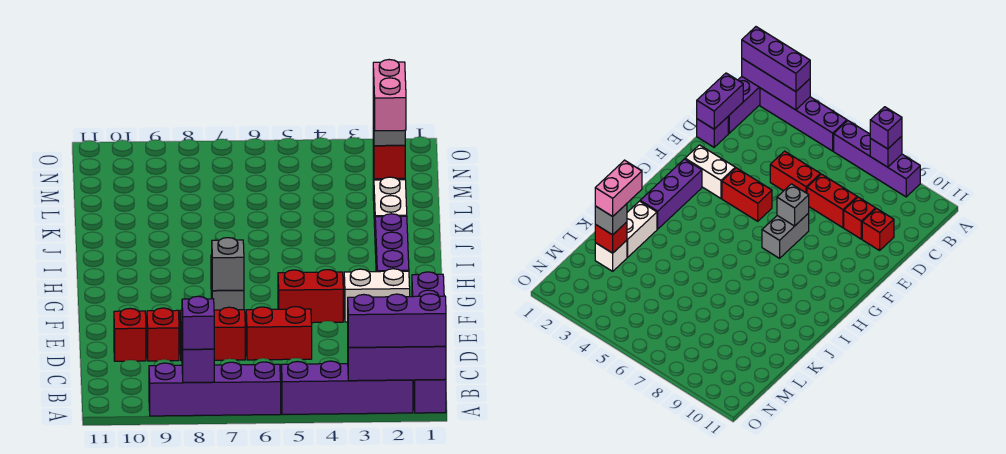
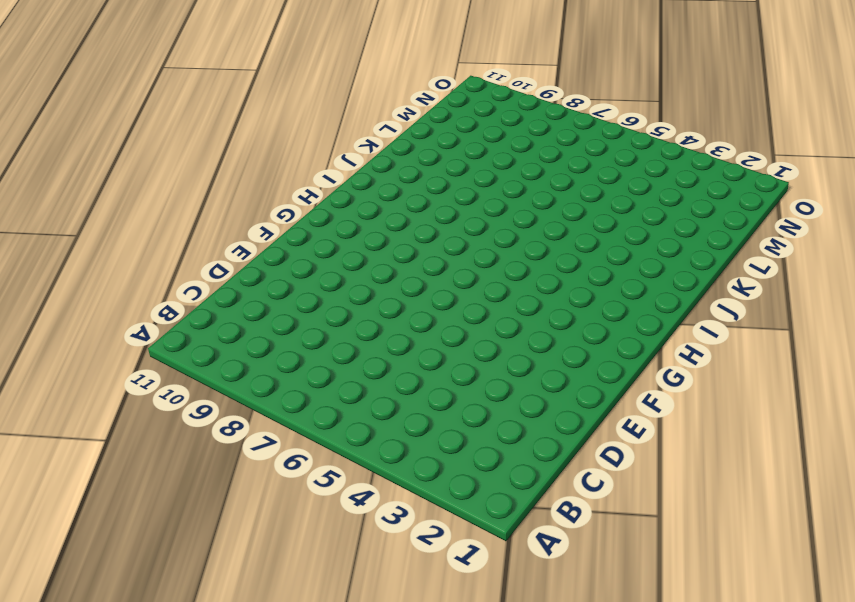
none -> purple brick A1:C1 level 1
none -> purple brick A2:A5 level 1
none -> purple brick A6:A9 level 1

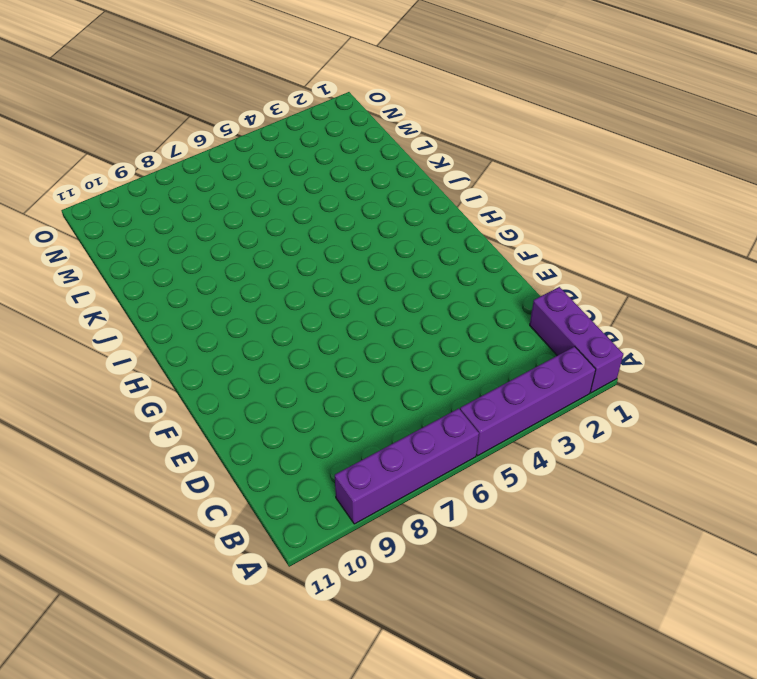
none -> purple brick D1 level 1
none -> red brick D5:D6 level 1
none -> red brick D7:D8 level 1

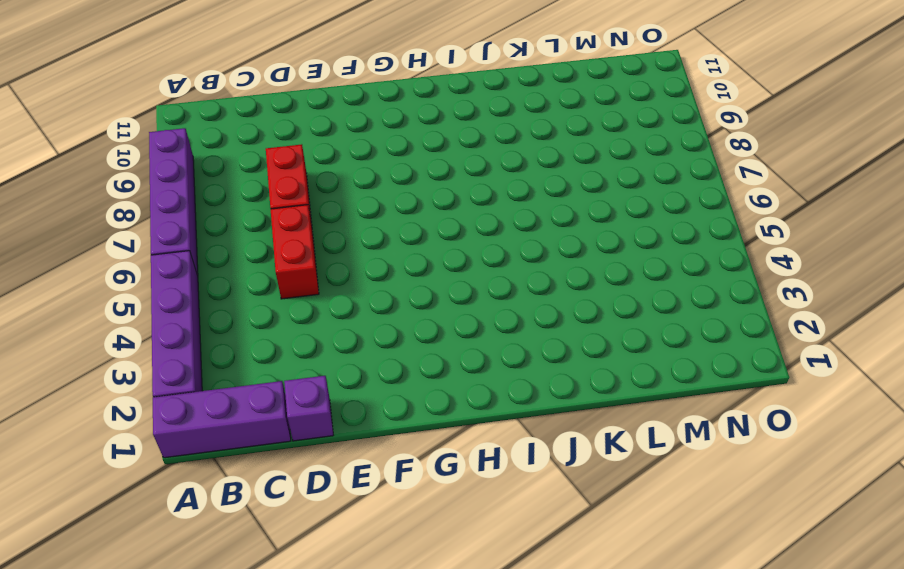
none -> red brick D9 level 1
none -> red brick D10 level 1
none -> white brick F2:F3 level 1

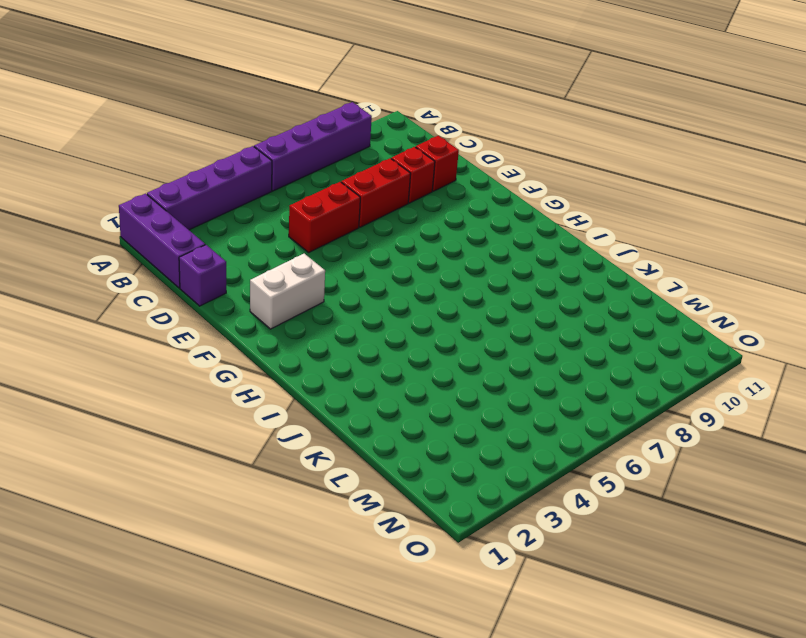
none -> red brick F4:F5 level 1
none -> grey brick F7:G7 level 1
none -> purple brick G2:I2 level 1

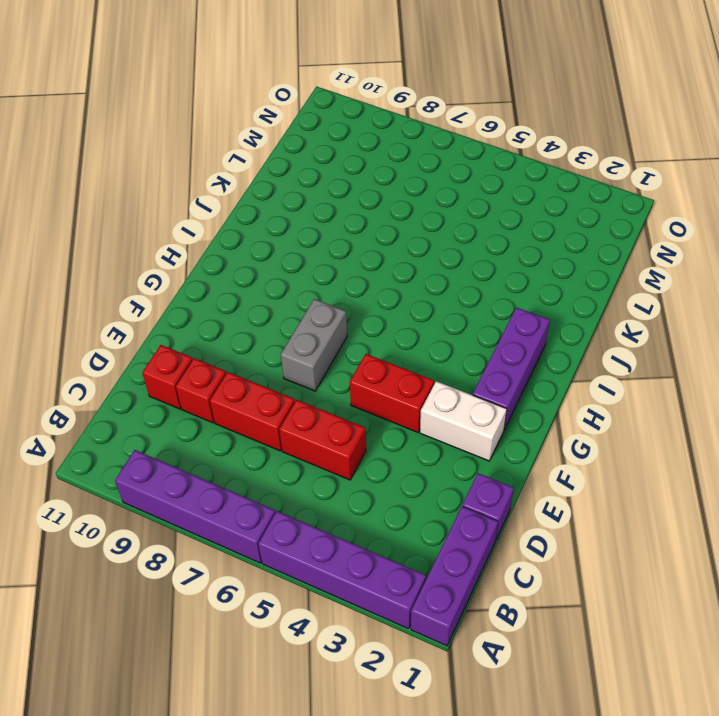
none -> white brick J2:K2 level 1
none -> white brick L2 level 1
none -> purple brick A1:A3 level 2

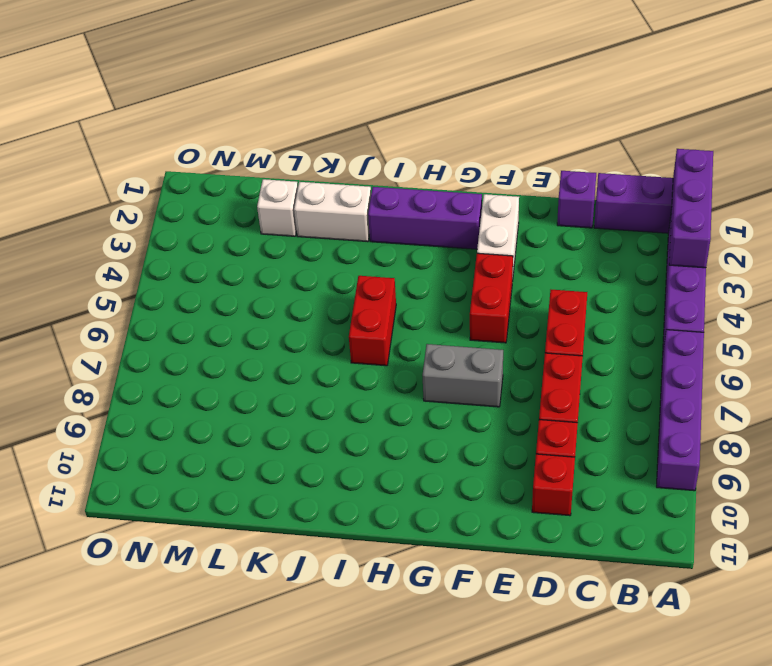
red brick I5:I6 level 1 -> none
none -> purple brick A8 level 2
none -> purple brick C1:D1 level 2
none -> grey brick F7 level 2

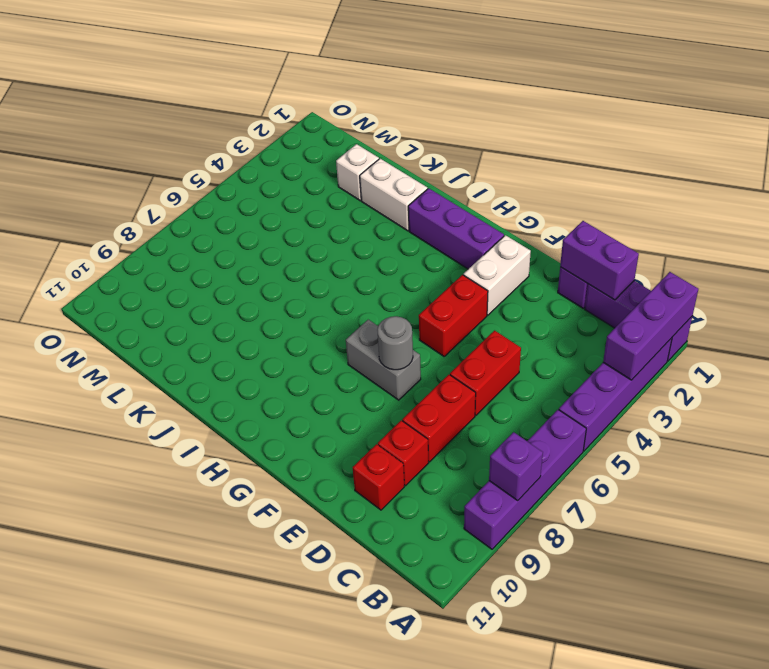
grey round brick F7 level 2 -> grey brick F7 level 2
none -> red brick L2 level 2
none -> purple brick A1:A3 level 3
none -> purple brick A8 level 3

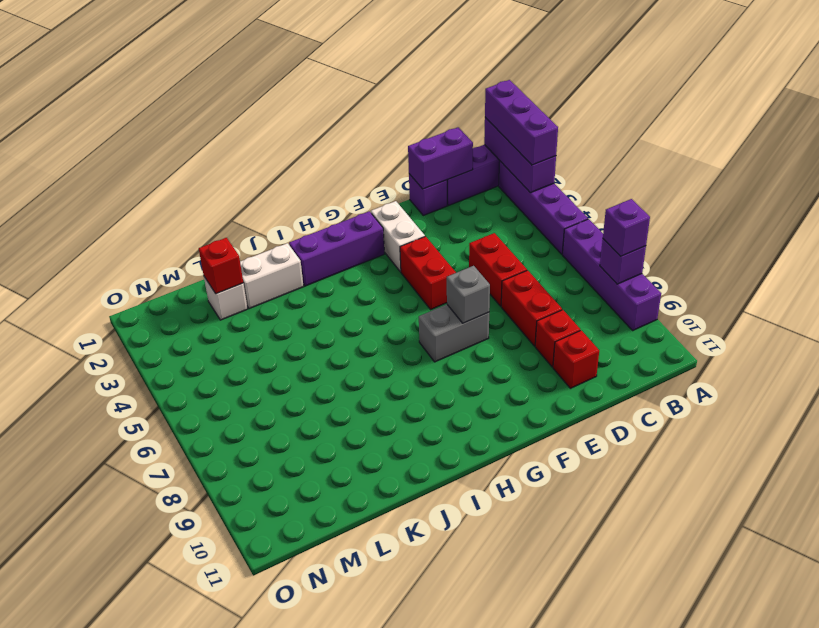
none -> grey brick L2 level 3
none -> pink brick K2:L2 level 4

